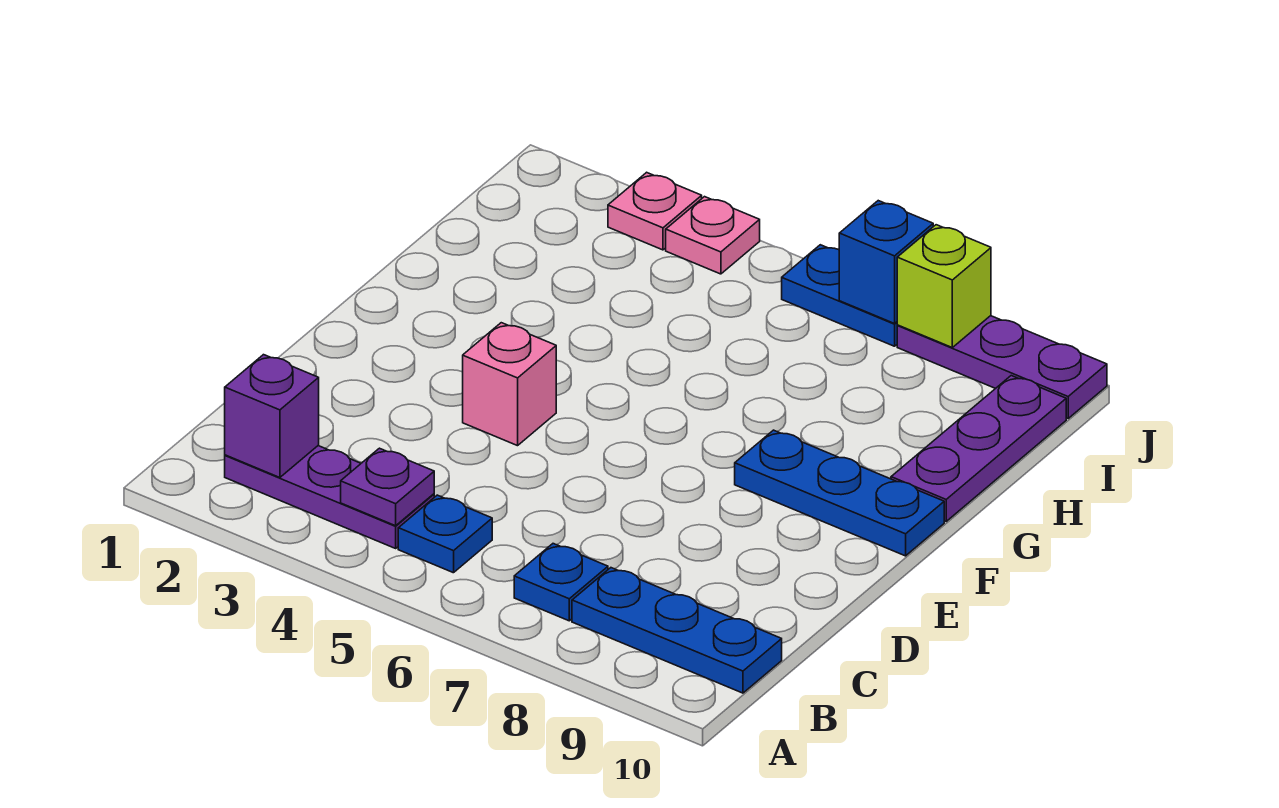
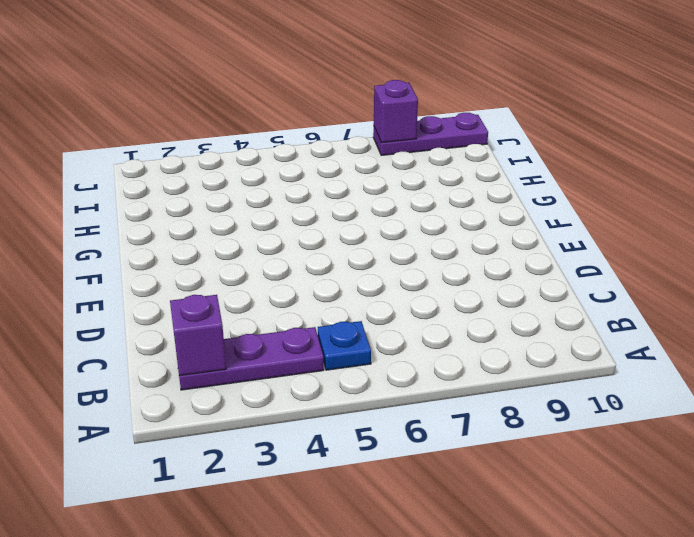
purple brick J8 level 2 -> lime brick J8 level 2
none -> blue plate B7 level 1
none -> blue plate B8:B10 level 1
none -> pink brick E4 level 1

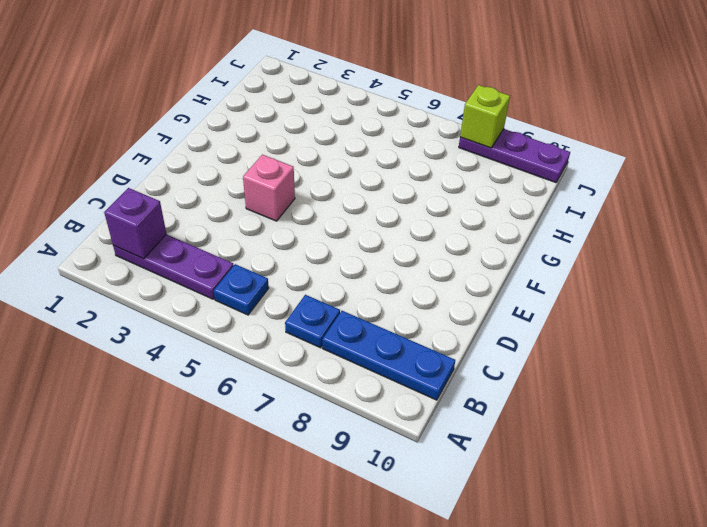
none -> blue plate F8:F10 level 1
none -> purple plate G10:I10 level 1
none -> pink plate J3 level 1

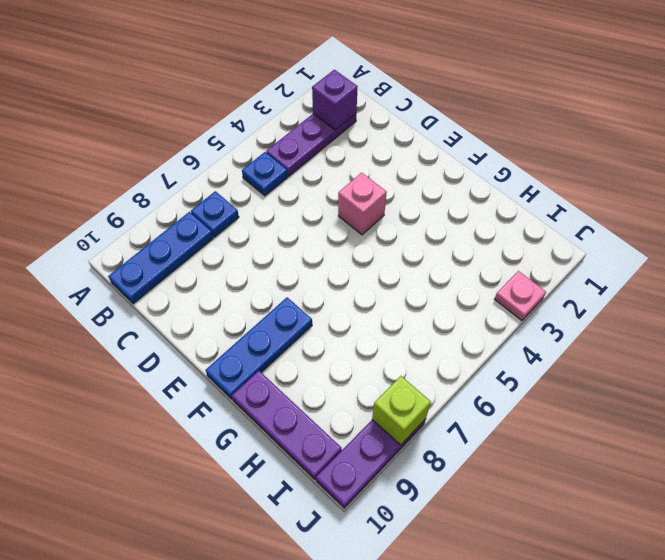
none -> pink plate J4 level 1
none -> blue plate J6:J7 level 1
none -> purple plate B4 level 2

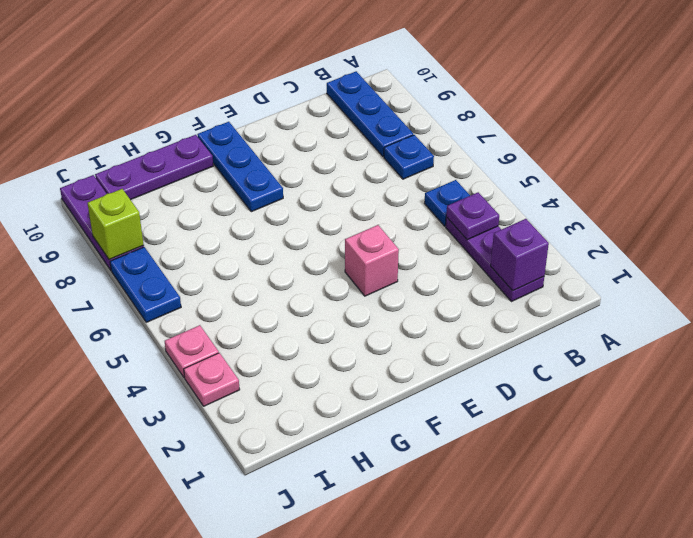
none -> blue brick J7 level 2

